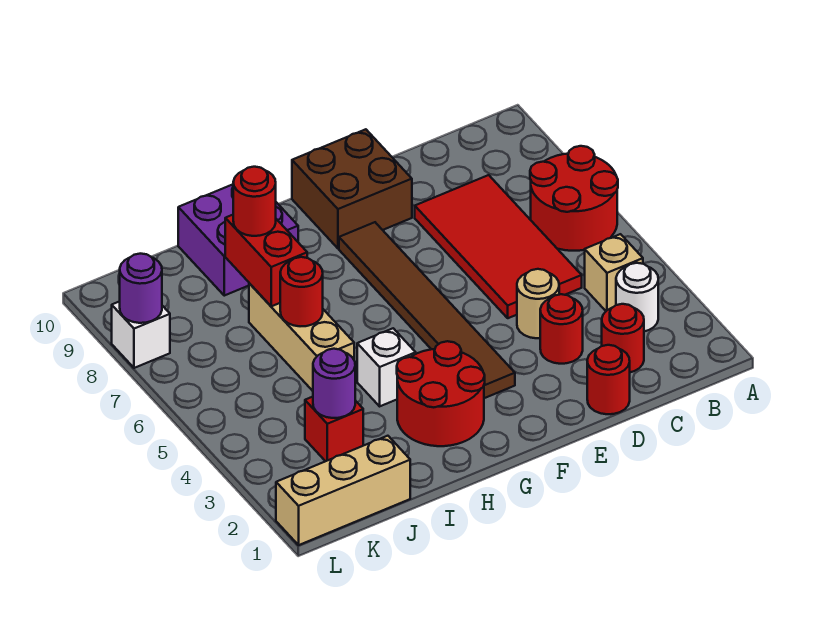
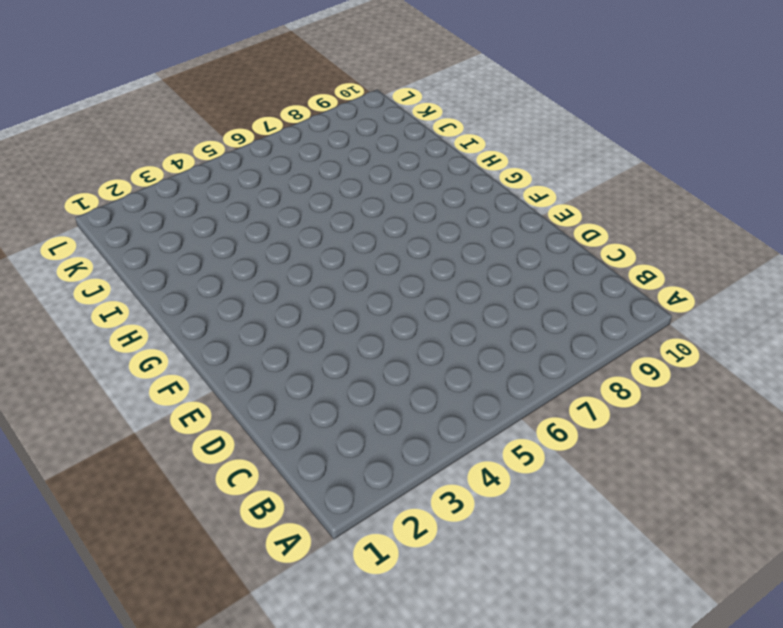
none -> red round brick A6:B7 level 1
none -> white round brick B3 level 1
none -> tan brick B4 level 1

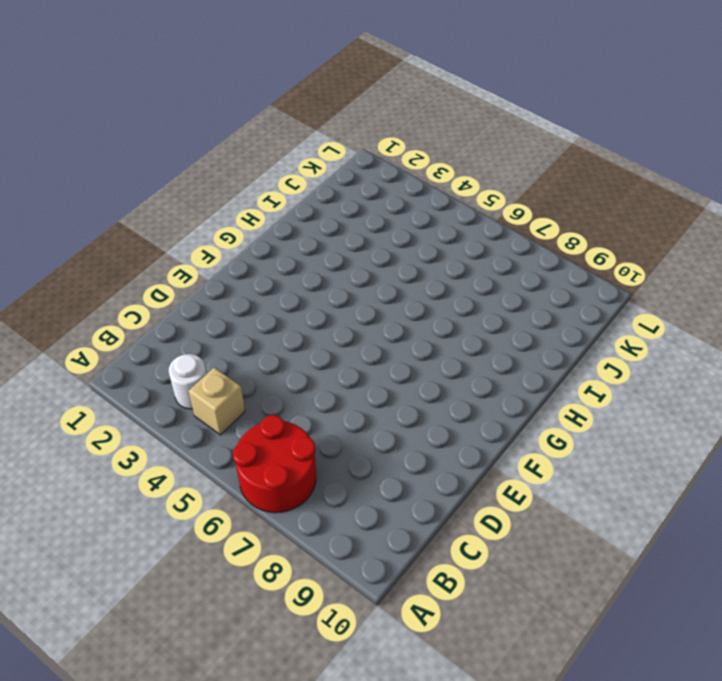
none -> red round brick C2 level 1
none -> red tile C5:D8 level 1
none -> red round brick D1 level 1

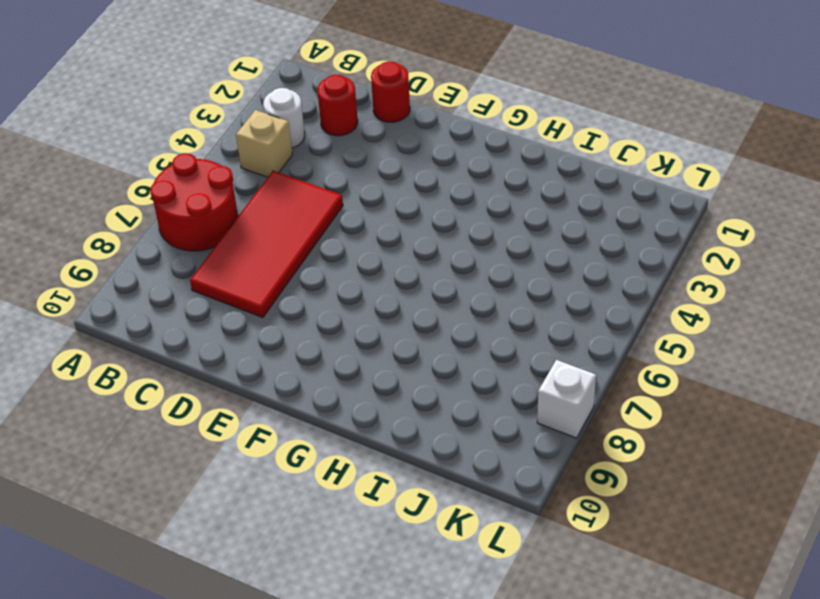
none -> red round brick D3 level 1
none -> tan round brick D4 level 1
none -> brown brick E9:F10 level 1

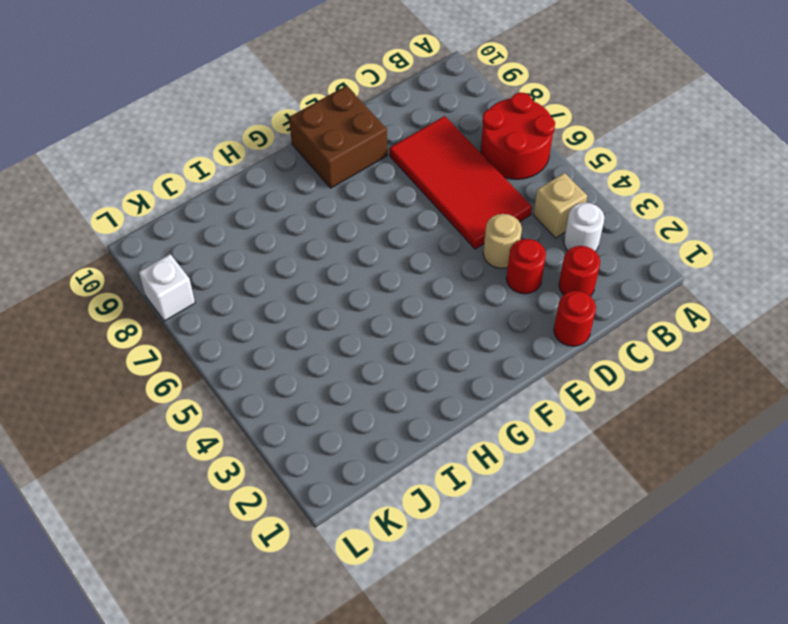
none -> brown tile F3:F8 level 1
none -> red round brick G2:H3 level 1
none -> white brick H4 level 1

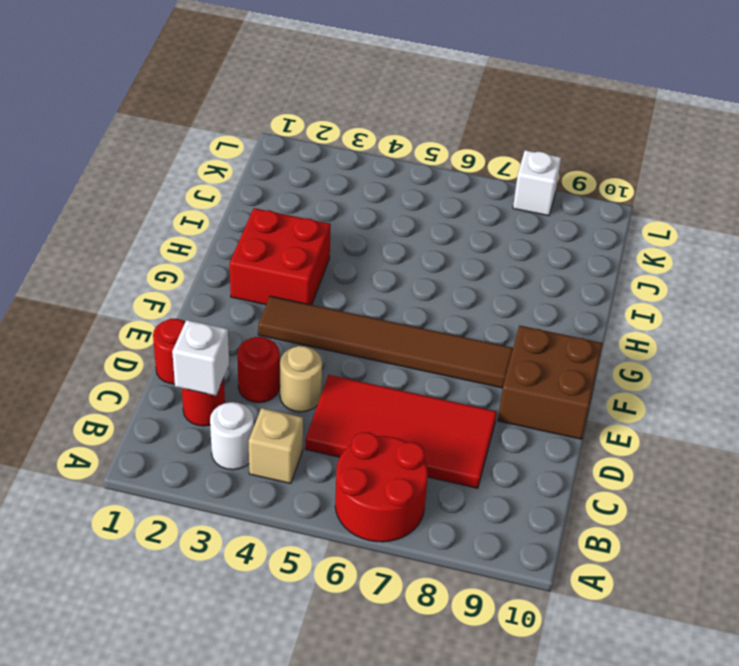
white brick C2 level 2 -> white brick H4 level 1
red brick G2:H3 level 1 -> red round brick G2:H3 level 1
none -> purple brick H9:I10 level 1
none -> tan brick I5:I7 level 1
none -> tan brick J1:L1 level 1

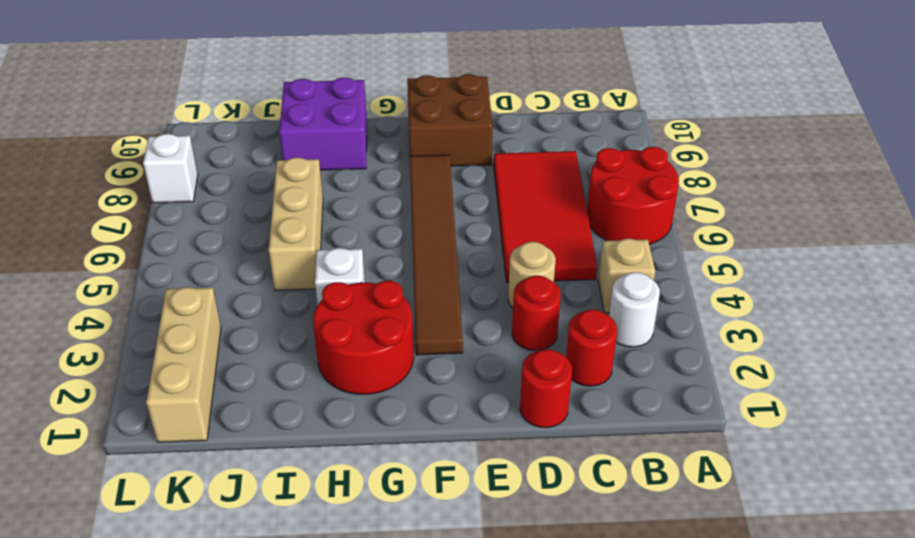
tan brick K1:K3 level 1 -> tan brick J1:L1 level 1
none -> red brick J3 level 1
none -> red round brick I6 level 2
none -> red brick I7:I8 level 2

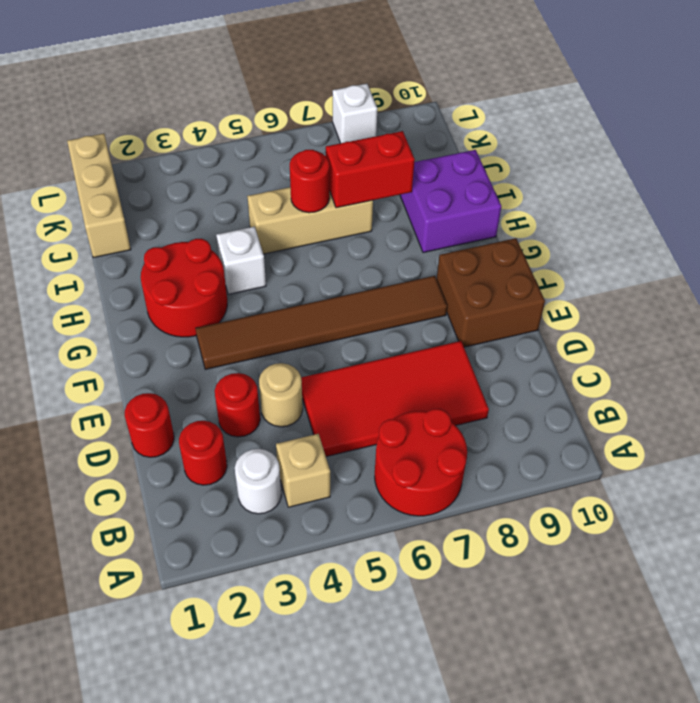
none -> red brick J3 level 1
none -> purple round brick J3 level 2
none -> purple round brick L8 level 2

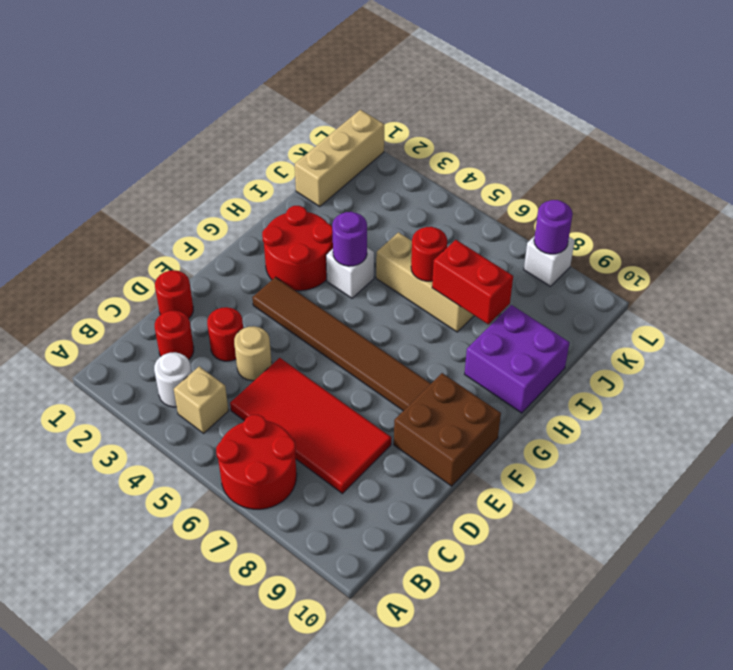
purple round brick H4 level 2 -> purple round brick J3 level 2
none -> red brick J3 level 1
none -> red round brick I8 level 3

